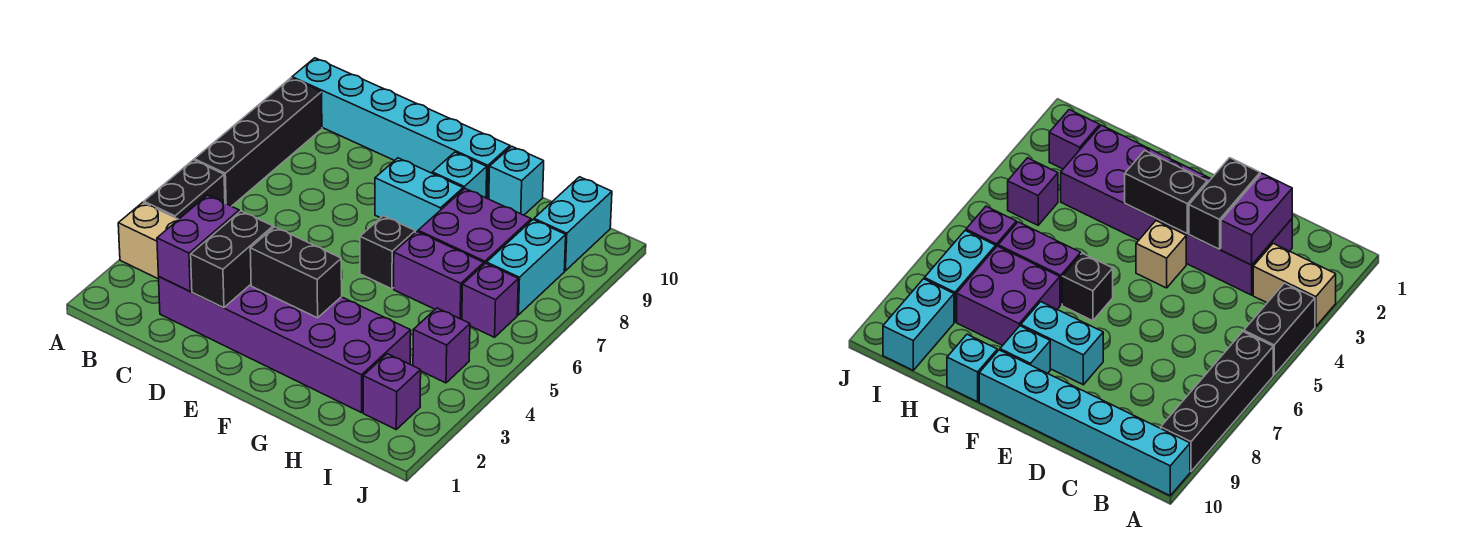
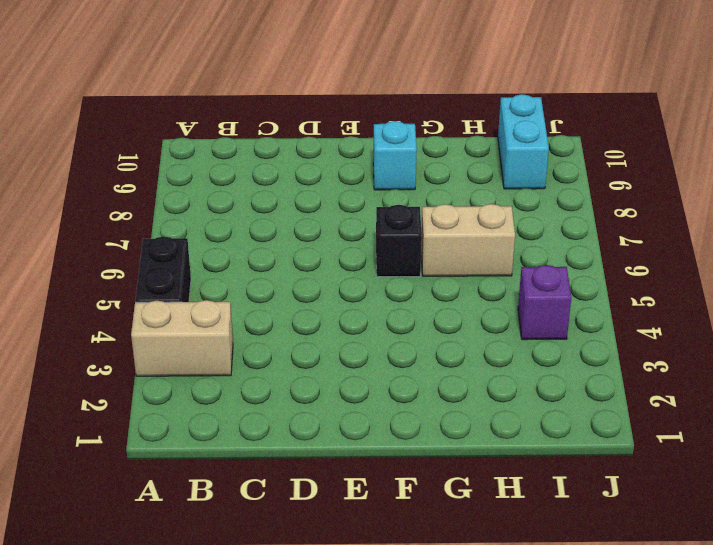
tan brick G6:H6 level 1 -> purple brick G6:H6 level 1
none -> black brick A6:A9 level 1
none -> cyan brick A10:F10 level 1
none -> purple brick C2:H3 level 1

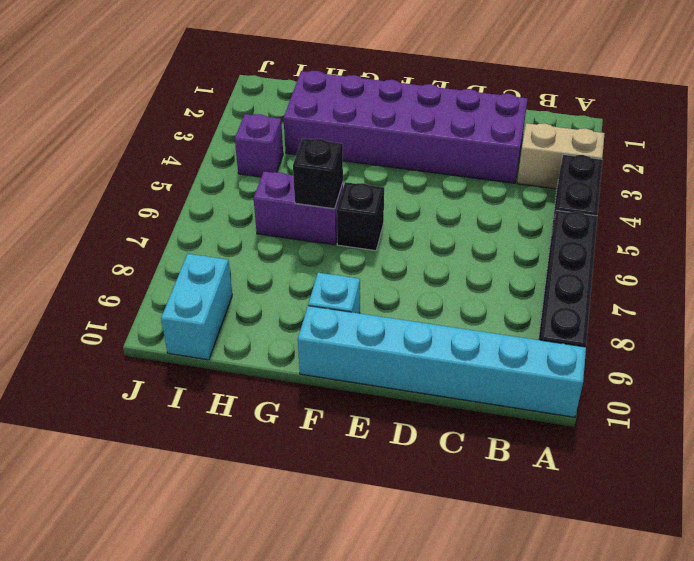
black brick G6 level 2 -> none
none -> tan brick E4 level 1
none -> cyan brick E8:F8 level 1
none -> purple brick G7:H8 level 1

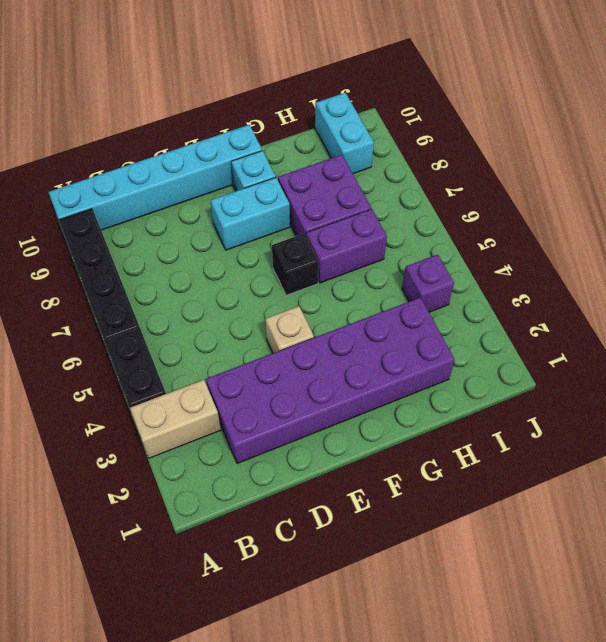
none -> cyan brick G10 level 1
none -> purple brick I2 level 1
none -> purple brick I6 level 1

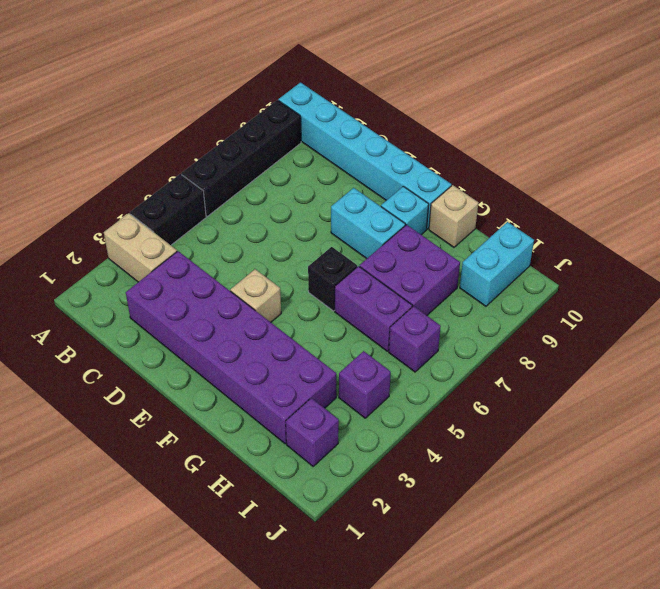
tan brick G10 level 1 -> cyan brick G10 level 1
none -> cyan brick I7:I8 level 1
none -> purple brick C2:C3 level 2
none -> black brick D2:D3 level 2

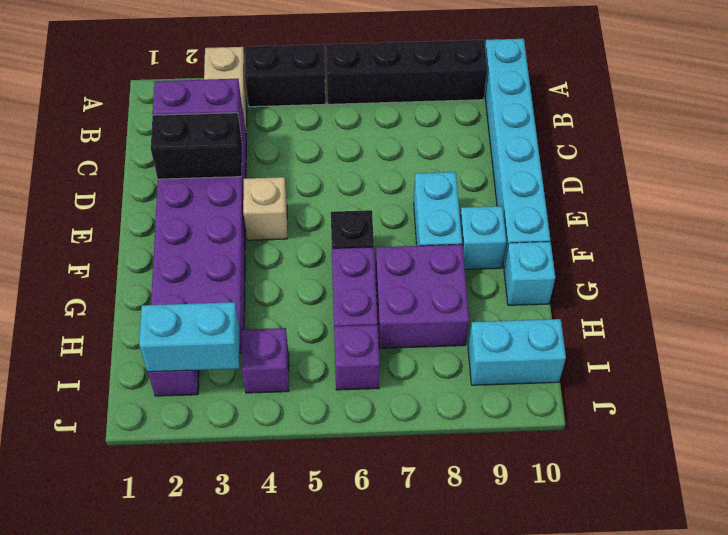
cyan brick I2:I3 level 2 -> cyan brick I7:I8 level 1
none -> black brick E3:F3 level 2

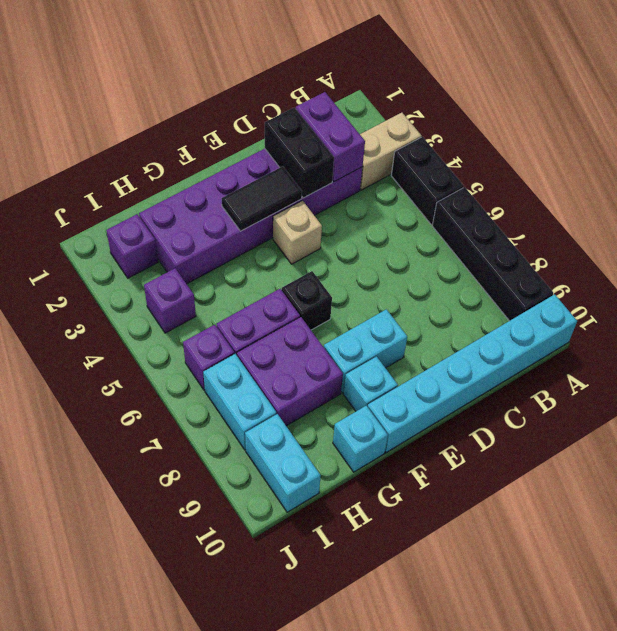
black tile E3:F3 level 2 -> black brick E3:F3 level 2

